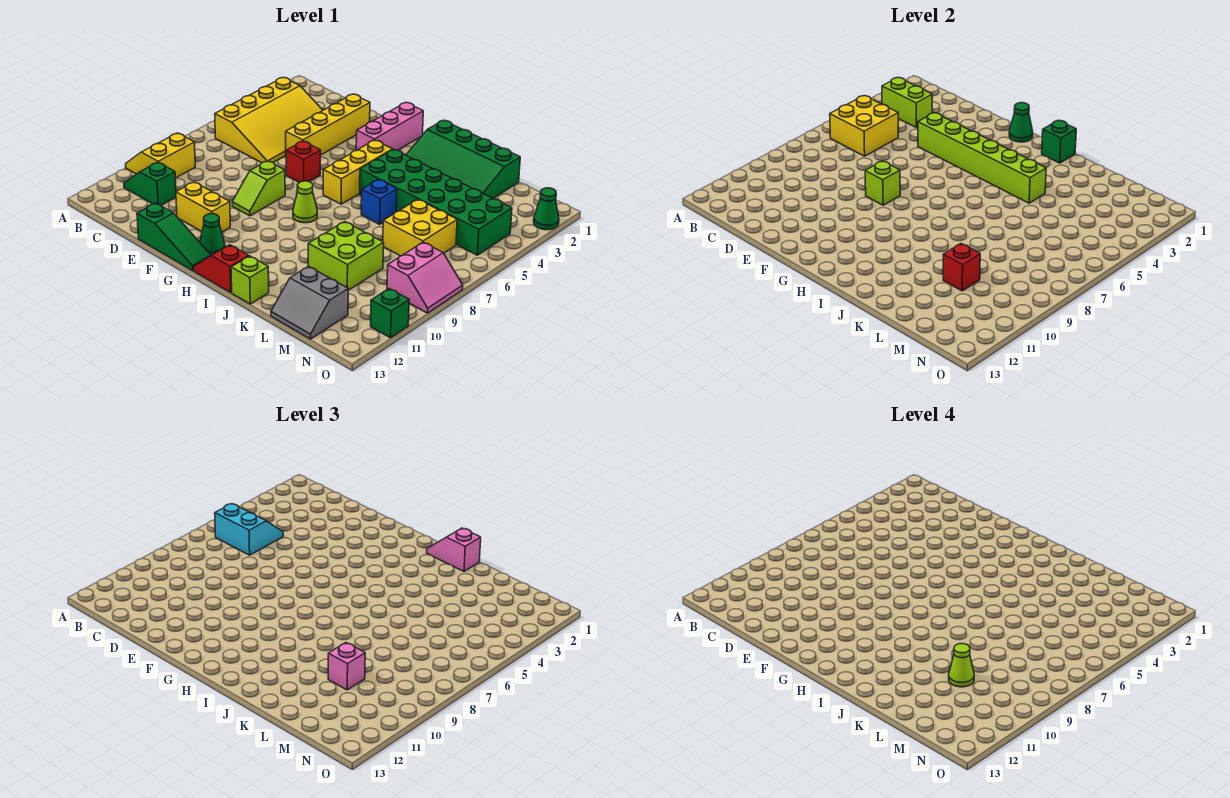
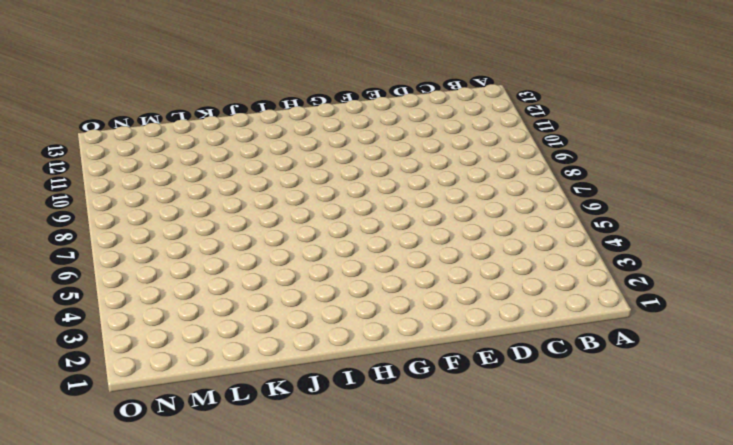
none -> yellow slope A9:B10 level 1 top B
none -> yellow slope B3:D6 level 1 top B
none -> green slope B11:C11 level 1 top C
none -> yellow brick E2:E5 level 1

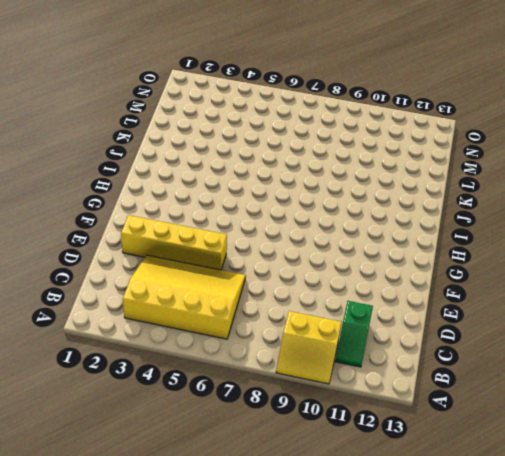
none -> yellow brick E11:F11 level 1
none -> green slope E13:G13 level 1 top E
none -> red brick F6 level 1
none -> lime slope F8:F9 level 1 top 8

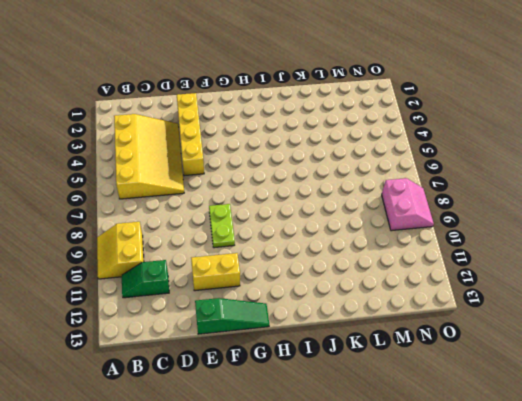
lime plate F8:F9 level 1 -> lime slope F8:F9 level 1 top 8
none -> red brick F6 level 1
none -> pink brick G1:G3 level 1
none -> green cone G12 level 1
none -> yellow brick H4:H6 level 1

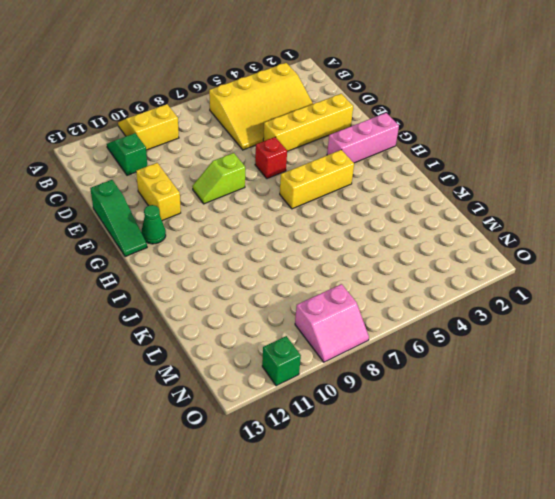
none -> lime cone H8 level 1
none -> red slope H13:I13 level 1 top I
none -> green slope I1:L3 level 1 top 1
none -> green brick I4:N5 level 1

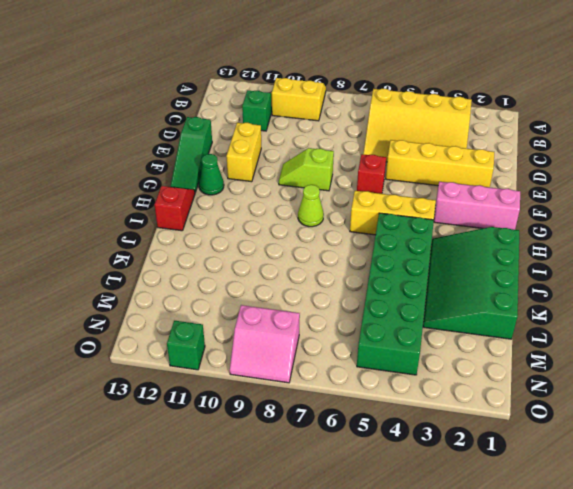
none -> blue brick J6 level 1
none -> lime brick J13 level 1
none -> lime brick K9:L10 level 1
none -> yellow brick L6:M7 level 1

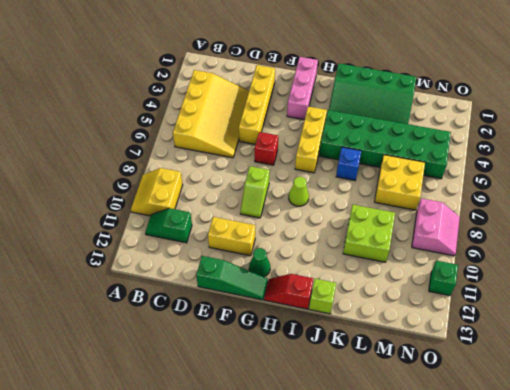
none -> grey slope L12:M13 level 1 top 12
none -> green cone O2 level 1
none -> lime brick B3:C3 level 2
none -> yellow brick B5:C6 level 2

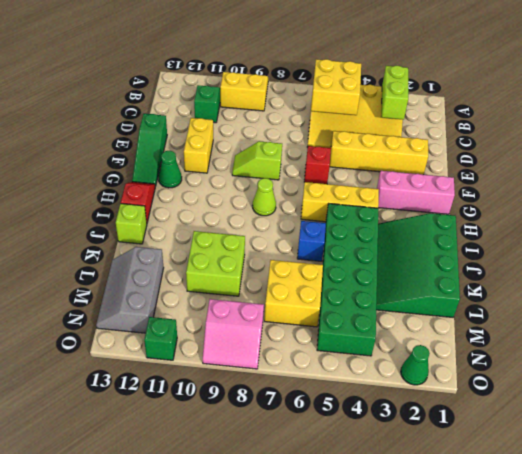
grey slope L12:N13 level 1 top 12 -> grey slope L12:M13 level 1 top 12
none -> lime brick E4:J4 level 2
none -> lime brick F8 level 2
none -> green cone G1 level 2
none -> green brick I1 level 2

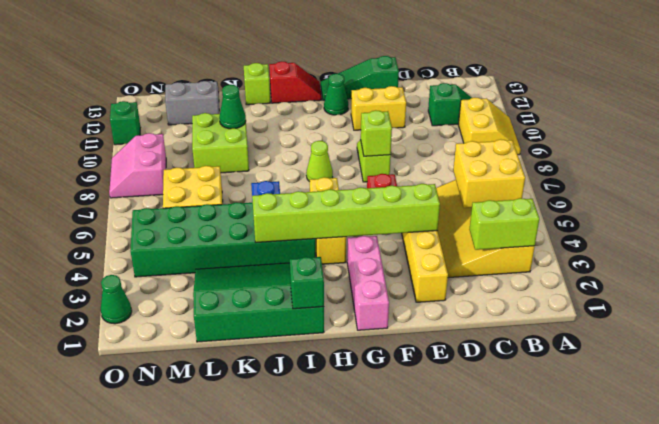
green cone K10 level 2 -> green cone G1 level 2
none -> red brick L10 level 2
none -> cyan slope B5:C6 level 3 top 6
none -> pink slope I1:J1 level 3 top J
none -> pink brick L10 level 3

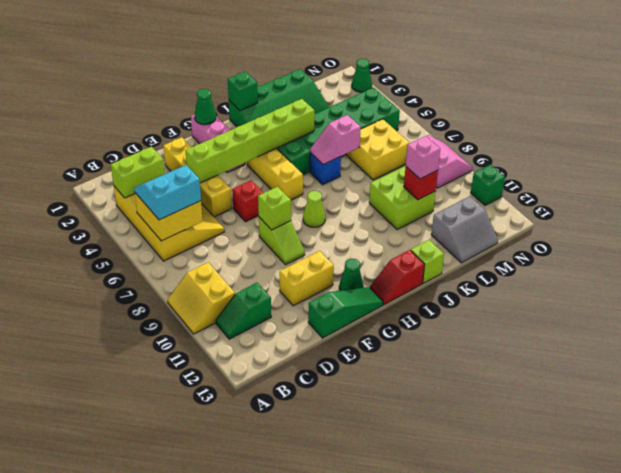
pink slope J6:K6 level 2 top K -> pink slope I1:J1 level 3 top J
none -> lime cone L10 level 4

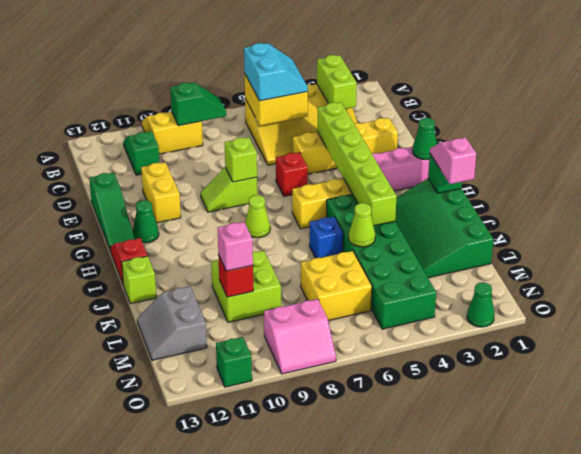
green slope B8:B9 level 2 top 9 -> none
lime cone K5 level 2 -> lime cone L10 level 4

